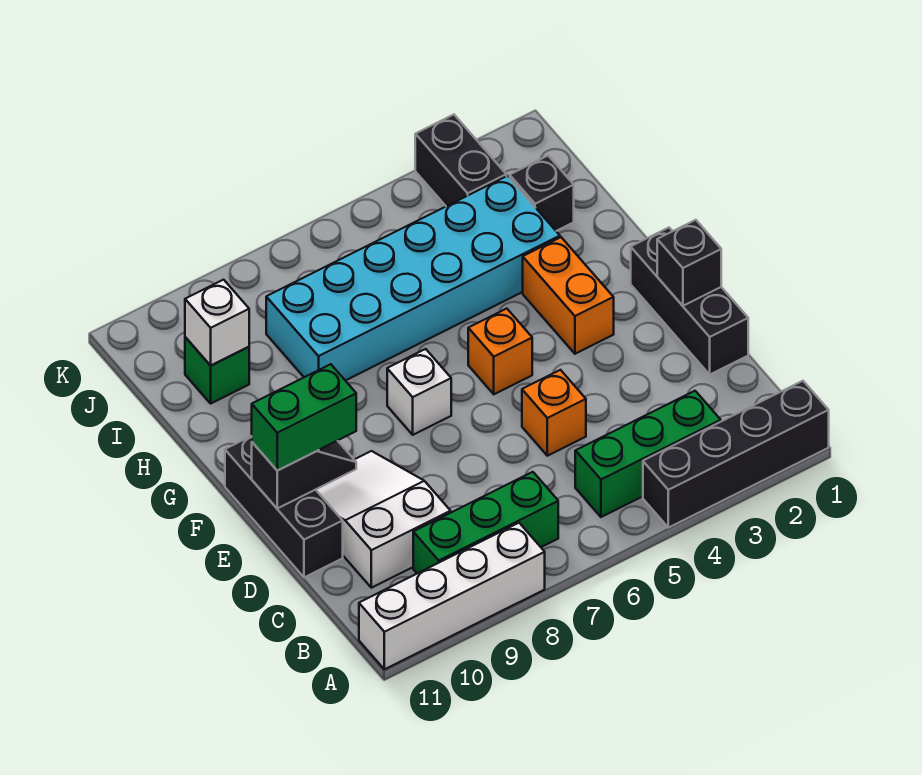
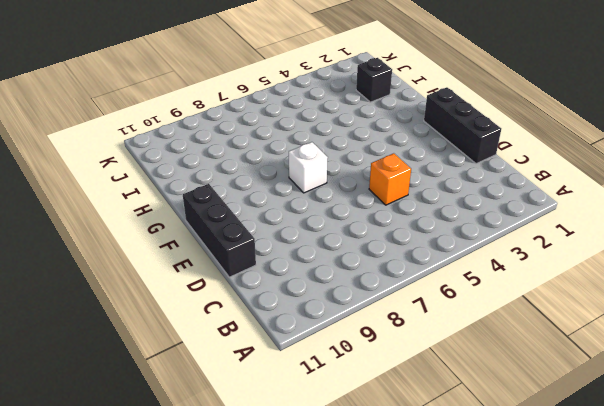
none -> black brick A1:A4 level 1
none -> white brick A8:A11 level 1
none -> green brick B3:B5 level 1

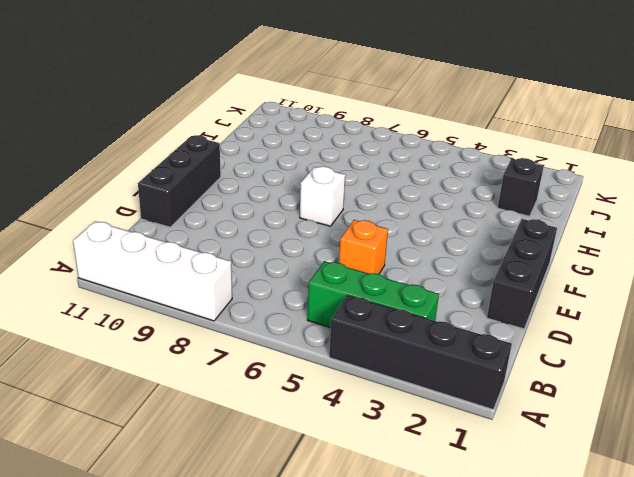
none -> green brick B7:B9 level 1
none -> white slope C9:E10 level 1 top C
none -> orange brick F3:G3 level 1

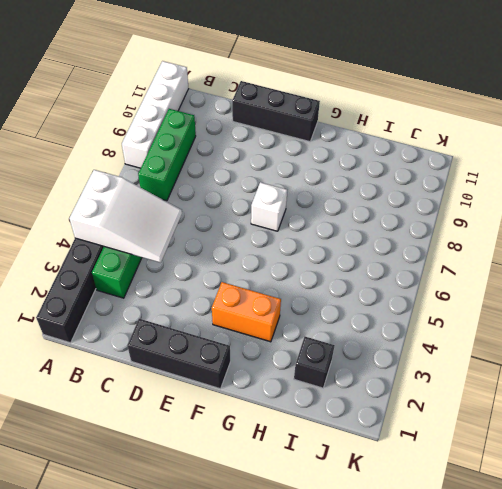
white slope A4:C5 level 2 top A -> white slope C9:E10 level 1 top C
none -> orange brick D5 level 1
none -> orange brick F5 level 1
none -> cyan brick H3:I8 level 1

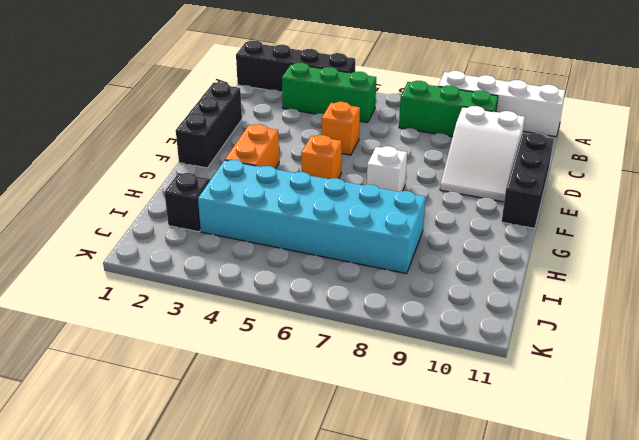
none -> green brick I10 level 1
none -> black brick J3:K3 level 1
none -> black brick E1 level 2

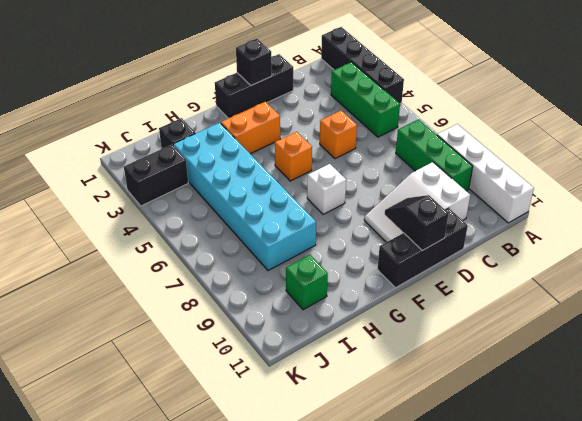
none -> white brick I10 level 2
none -> green brick E10:E11 level 3

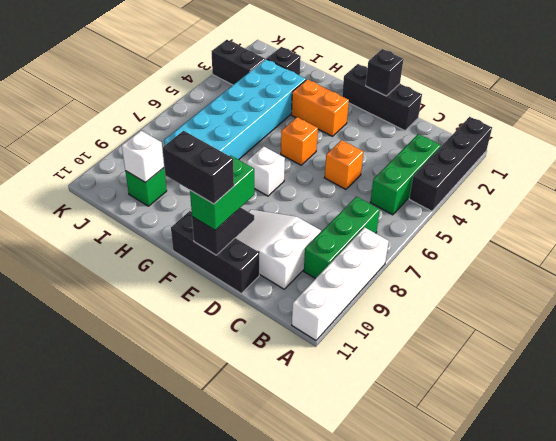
black brick E11:F11 level 4 -> none

